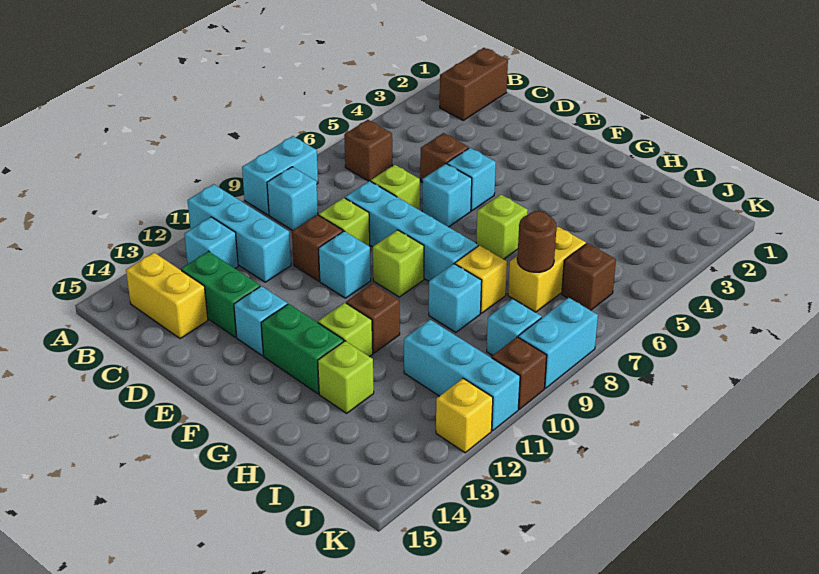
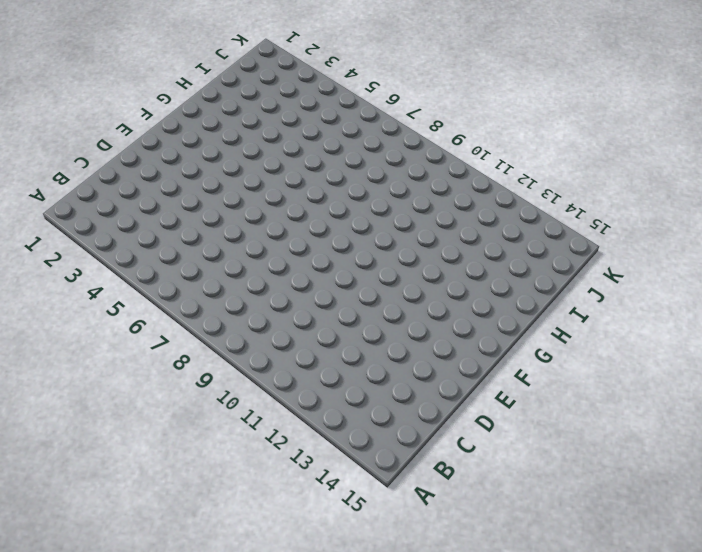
none -> cyan brick A8:A9 level 1
none -> cyan brick A11:C11 level 1
none -> brown brick B1:B2 level 1
none -> brown brick B6 level 1

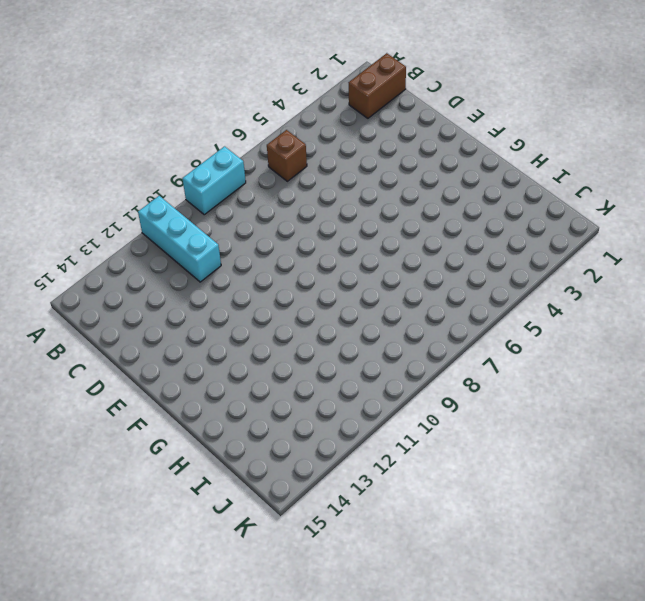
none -> cyan brick B9 level 1
none -> cyan brick B12 level 1
none -> yellow brick B14:C14 level 1
none -> green brick C13:D13 level 1

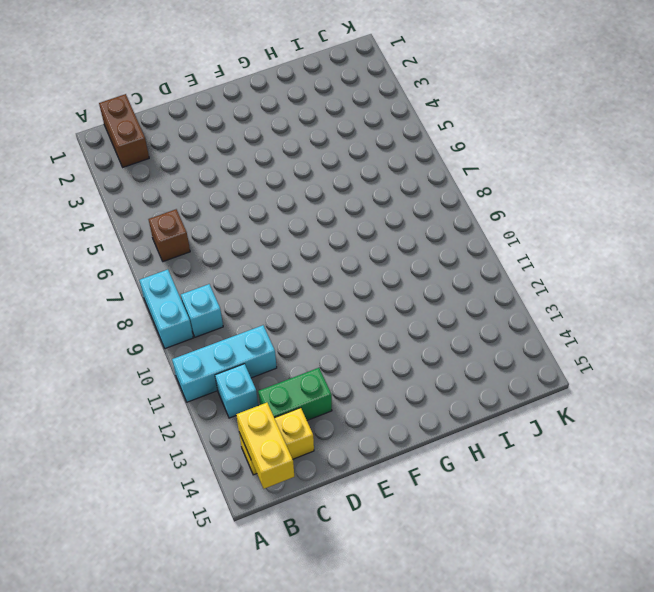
yellow brick B14:B15 level 2 -> yellow brick I6:I7 level 1
none -> brown brick D5 level 1
none -> lime brick D7 level 1
none -> cyan brick D8:G8 level 1
none -> lime brick D9 level 1

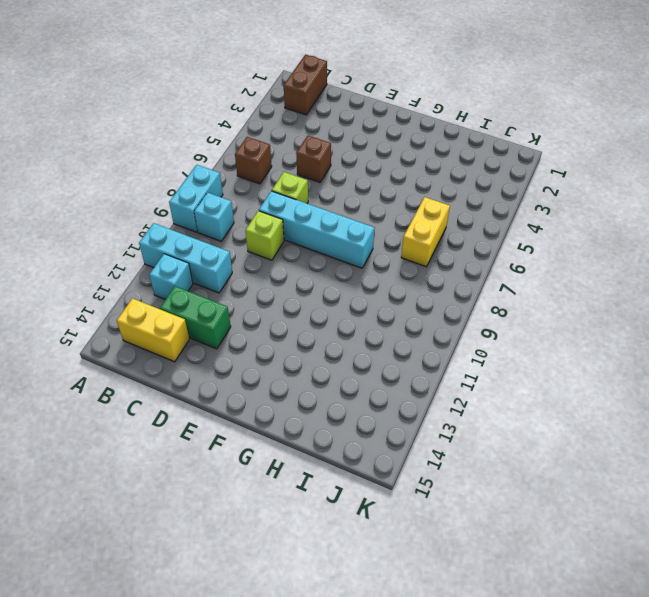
none -> brown brick D10 level 1
none -> cyan brick E5 level 1
none -> cyan brick E6 level 1
none -> cyan brick E10 level 1

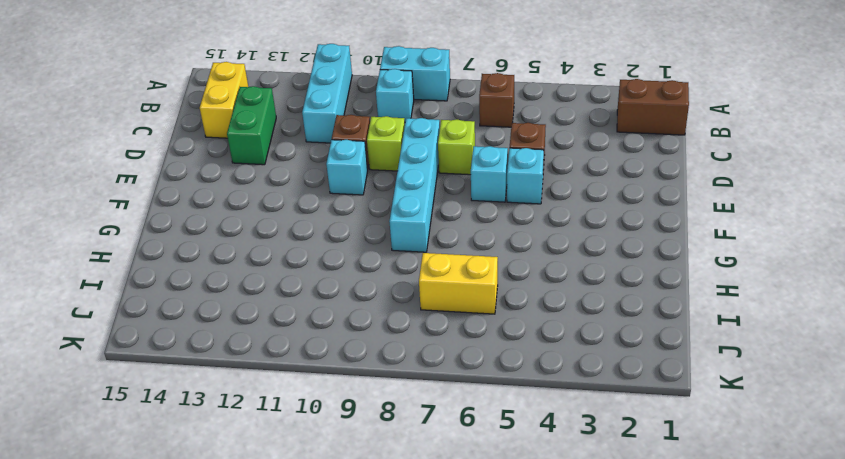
none -> cyan brick B12 level 1
none -> cyan brick E13 level 1
none -> lime brick F9 level 1
none -> green brick F13:G13 level 1

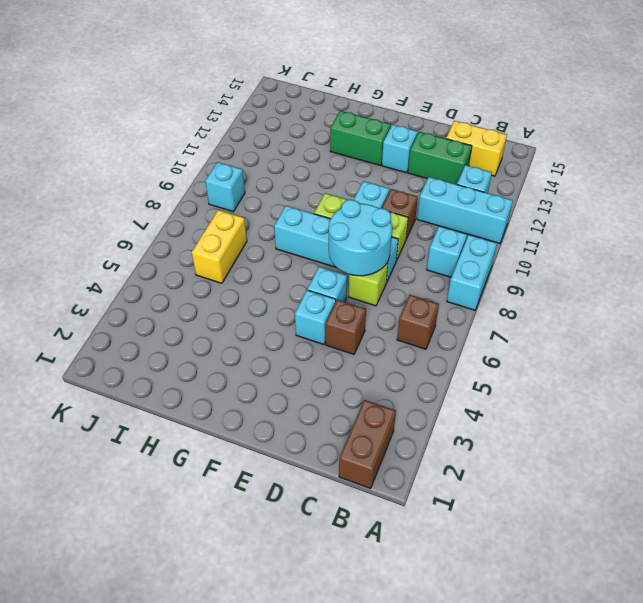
cyan round brick D7:E8 level 2 -> none
none -> lime brick G6 level 1
none -> brown brick G11 level 1
none -> lime brick G12 level 1
none -> yellow brick H8 level 1

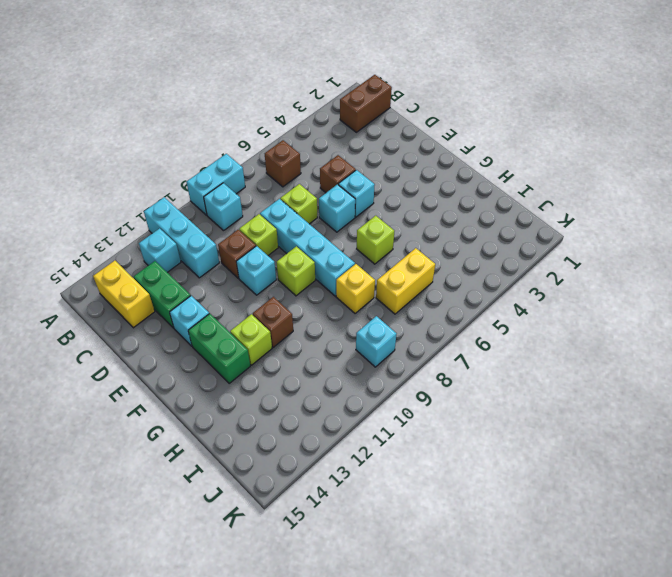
none -> cyan brick H9 level 1
none -> lime brick H13 level 1
none -> cyan brick I11:K11 level 1
none -> brown brick J6 level 1

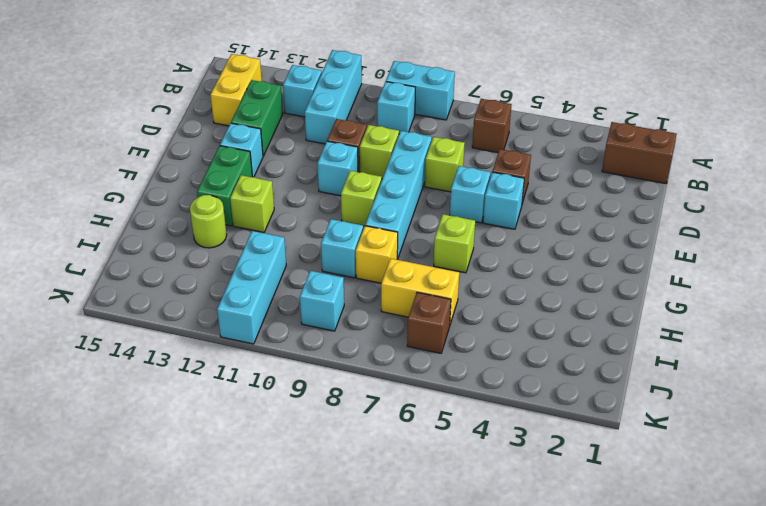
lime round brick H13 level 1 -> lime brick H13 level 1
none -> brown brick G11 level 1
none -> cyan brick K8:K9 level 1
none -> brown brick K10 level 1
none -> yellow brick K12 level 1

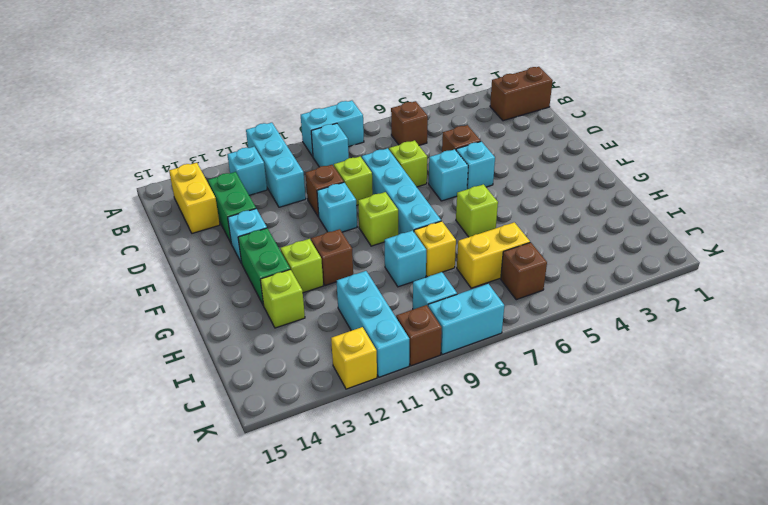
none -> brown round brick I7 level 2

